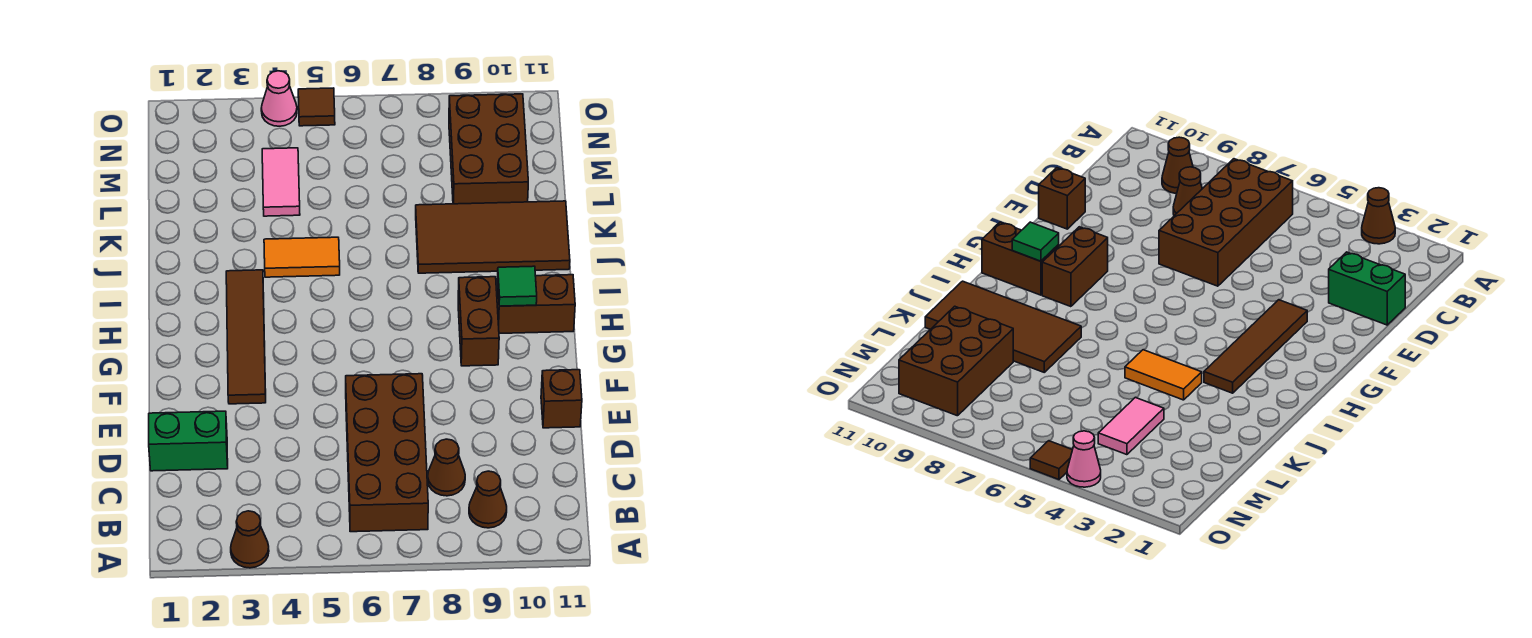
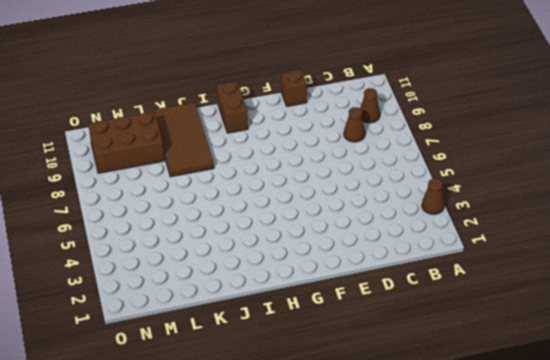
none -> brown brick B6:E7 level 1
none -> green brick D1:D2 level 1
none -> brown tile F3:I3 level 1

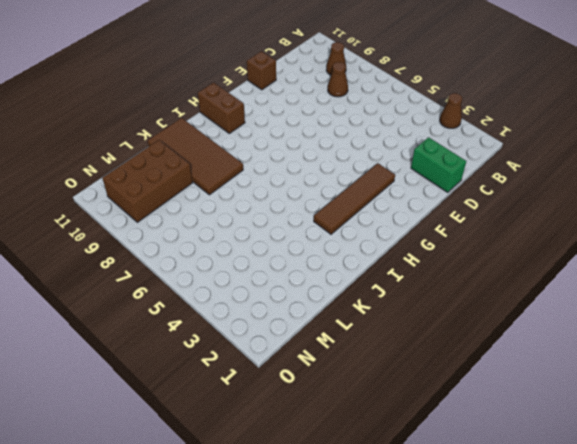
none -> brown brick B6:E7 level 1
none -> brown brick G9:H9 level 1
none -> orange tile J4:J5 level 1

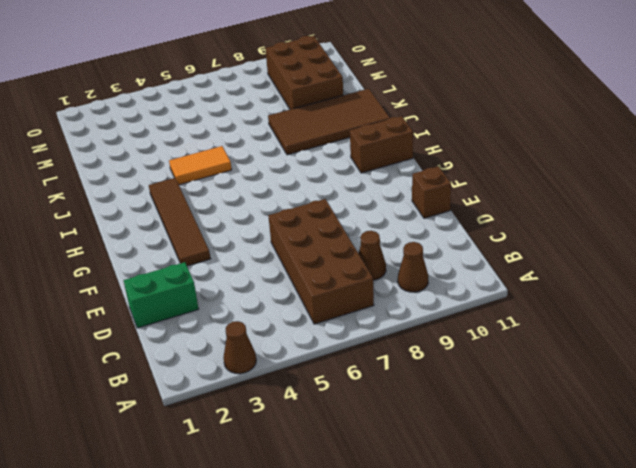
none -> brown brick G9:H9 level 1
none -> pink tile L4:M4 level 1
none -> pink cone O4 level 1

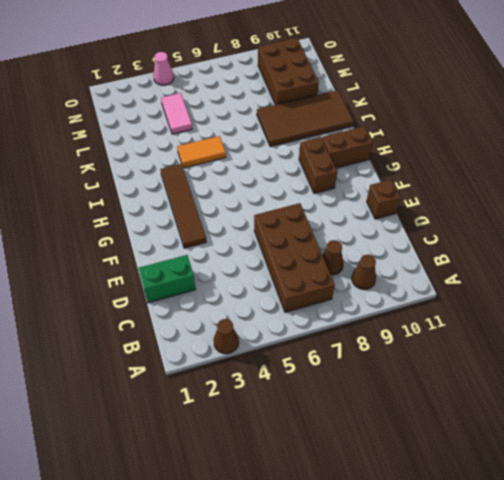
none -> brown tile O5 level 1
none -> green tile H10 level 2

